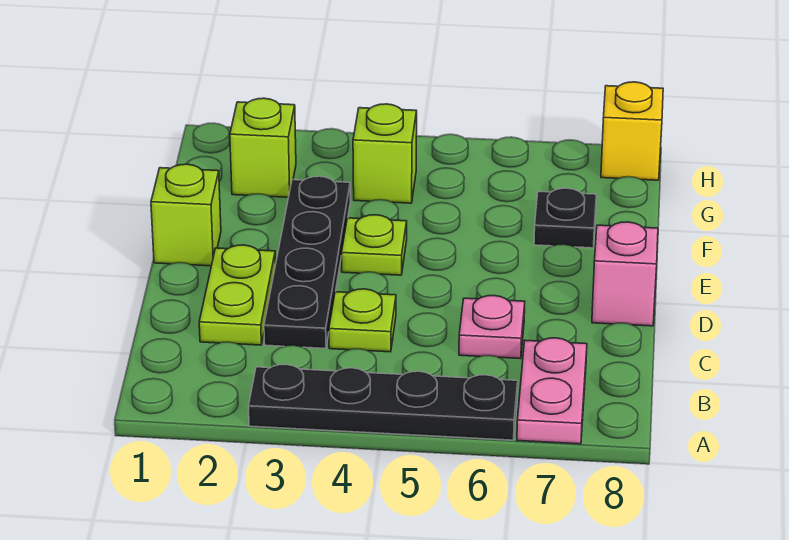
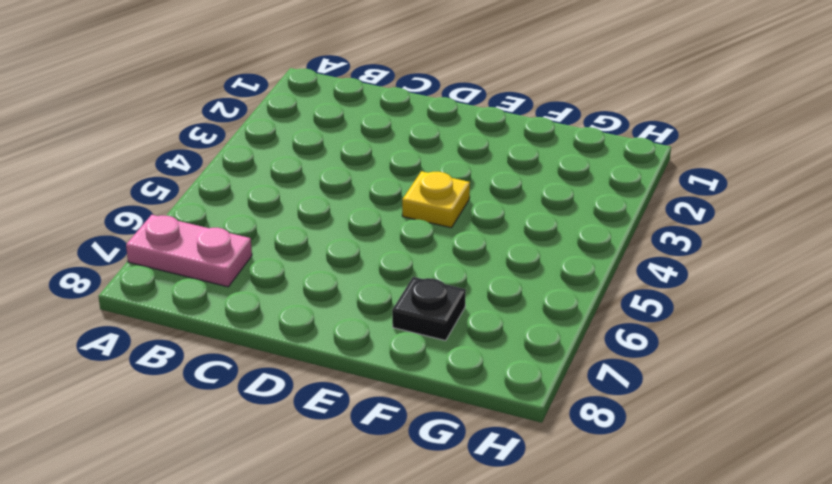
yellow plate E4 level 1 -> lime plate E4 level 1
none -> black plate A3:A6 level 1
none -> lime plate C2:D2 level 1
none -> black plate C3:F3 level 1

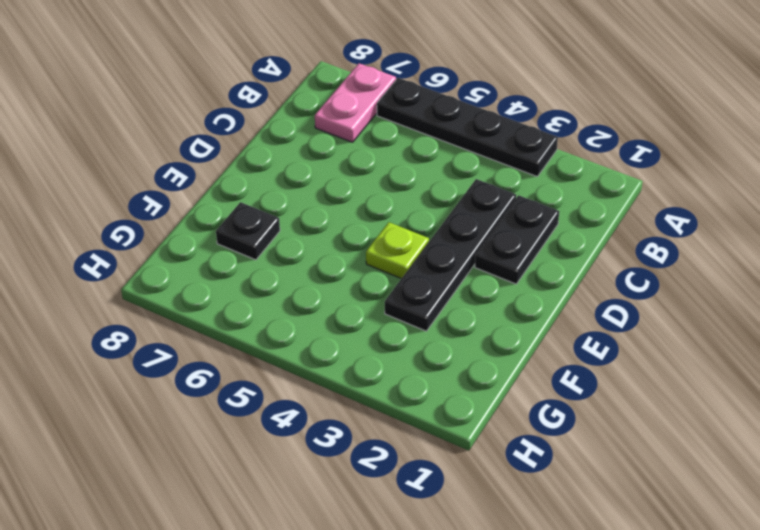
black plate C2:D2 level 1 -> lime plate C2:D2 level 1
none -> lime plate C4 level 1
none -> pink plate C6 level 1
none -> pink brick D8 level 1

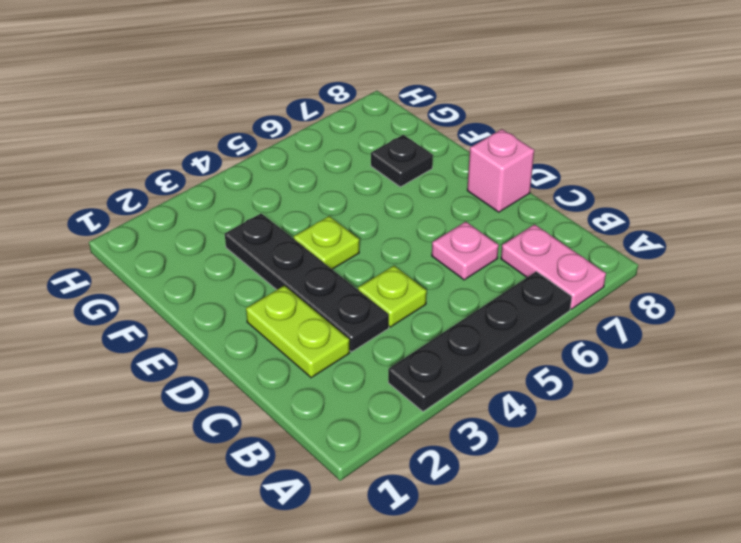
none -> lime brick E1 level 1
none -> lime brick G2 level 1
none -> lime brick G4 level 1

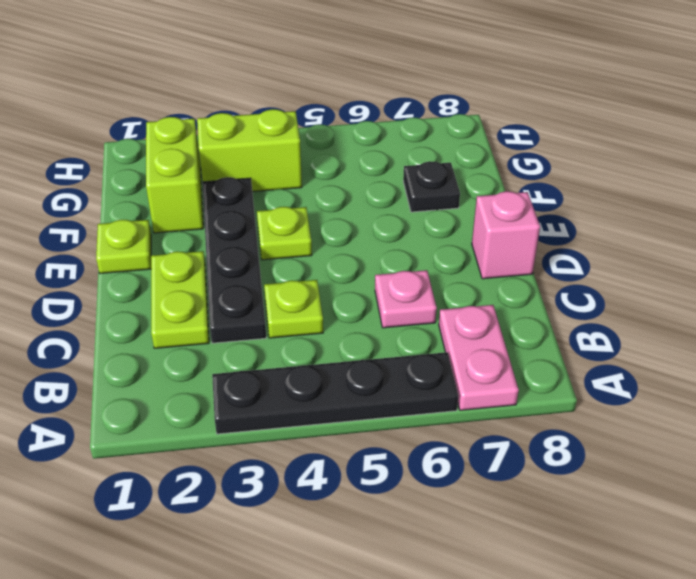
lime plate E1 level 1 -> lime brick E1 level 1
lime brick F2:G2 level 1 -> lime brick G2 level 1
lime brick G3:G4 level 1 -> lime brick G4 level 1
none -> yellow brick H8 level 1

